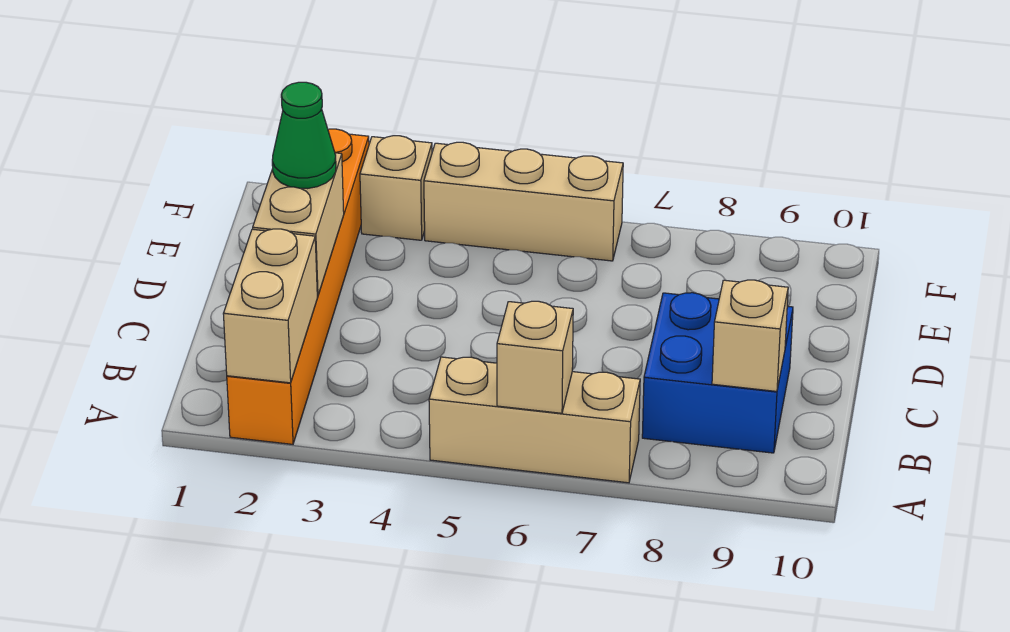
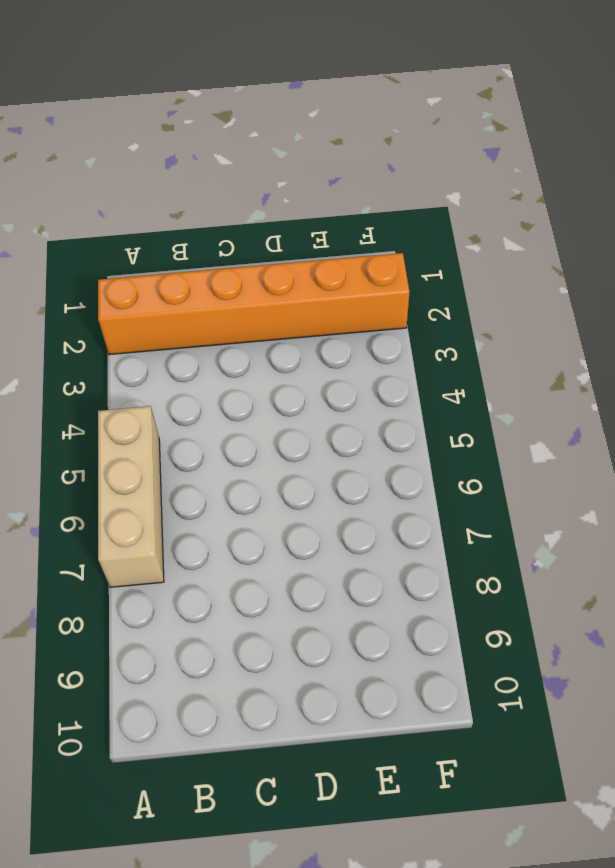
none -> blue brick B8:C9 level 1
none -> tan brick F3 level 1

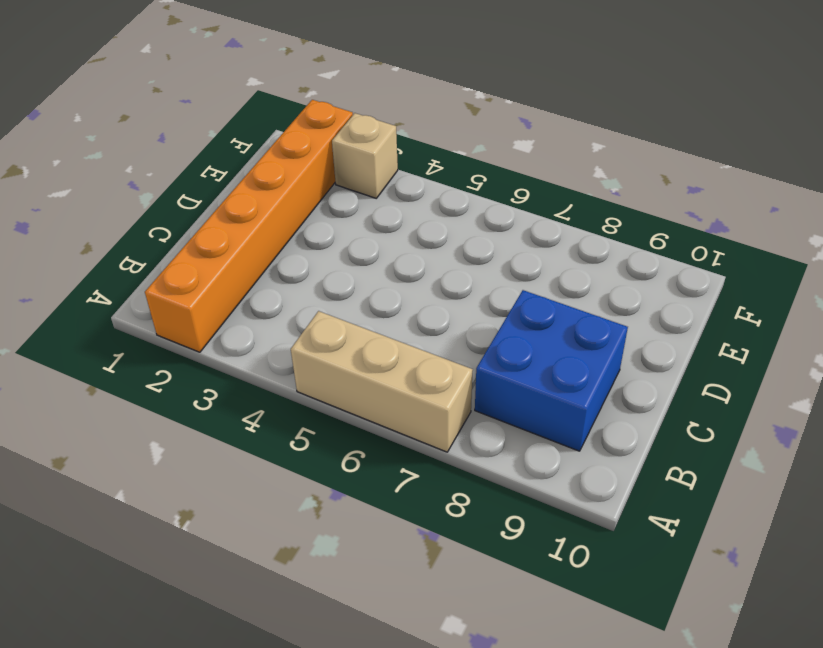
none -> tan brick F4:F6 level 1
none -> tan brick A2:B2 level 2

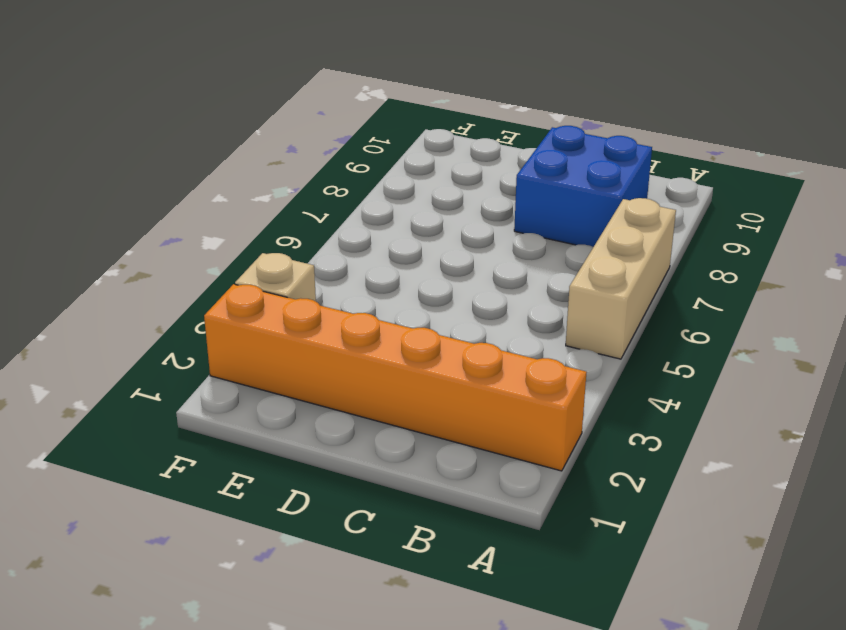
none -> tan brick F4:F6 level 1
none -> tan brick A2:B2 level 2

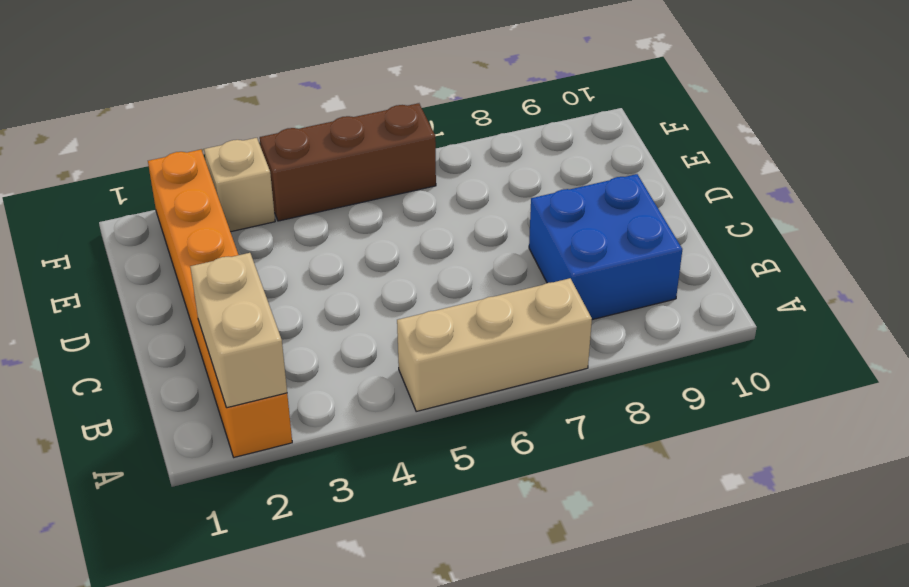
brown brick F4:F6 level 1 -> tan brick F4:F6 level 1
none -> tan brick A6 level 2
none -> tan brick B9 level 2

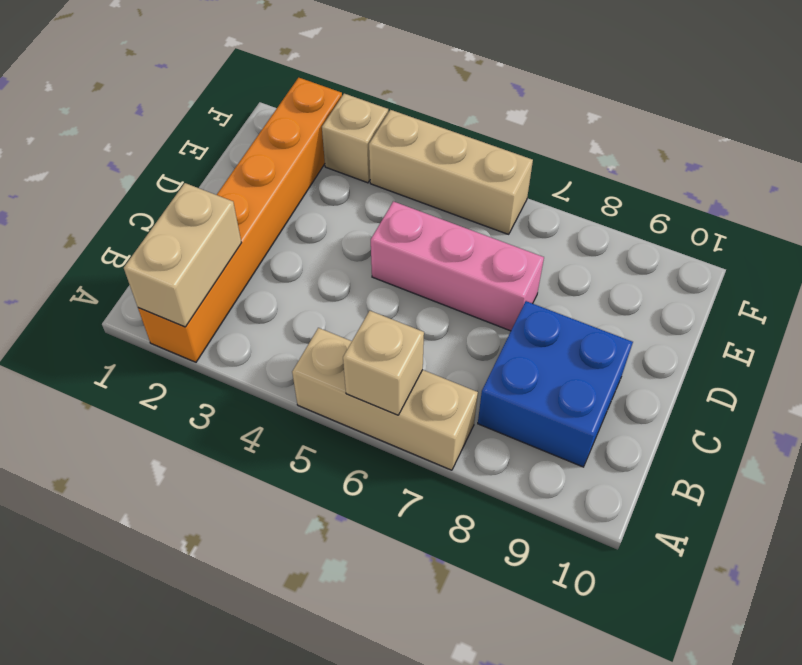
pink brick D5:D7 level 1 -> none
none -> tan brick B9 level 2
none -> tan brick C2:D2 level 2

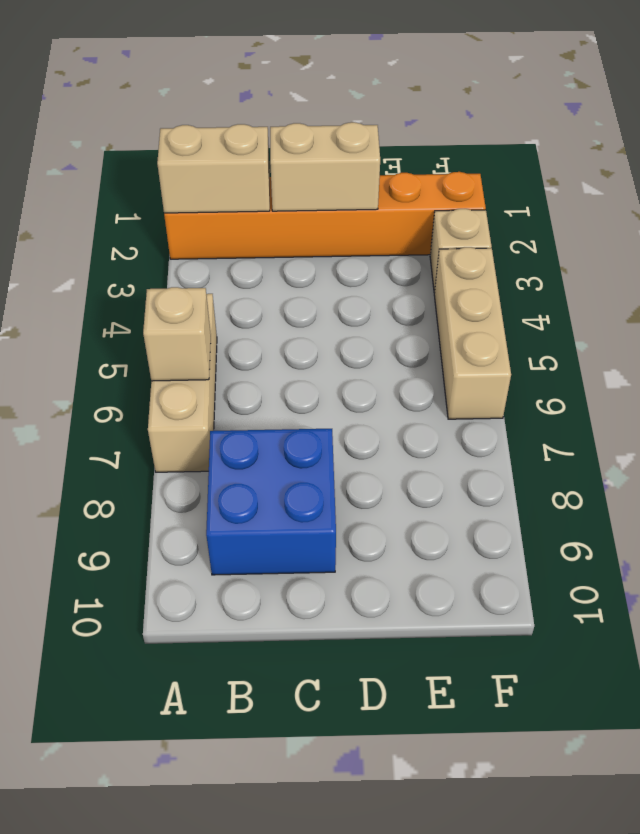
none -> tan brick B9 level 2
none -> green cone D2 level 3

